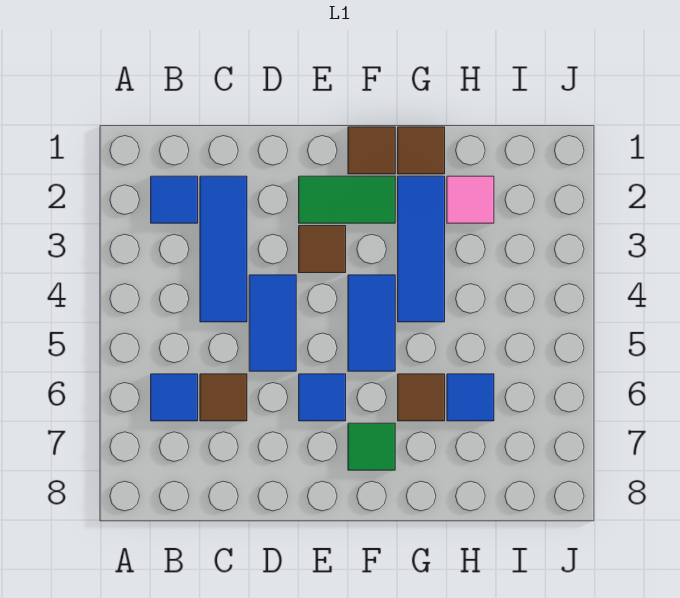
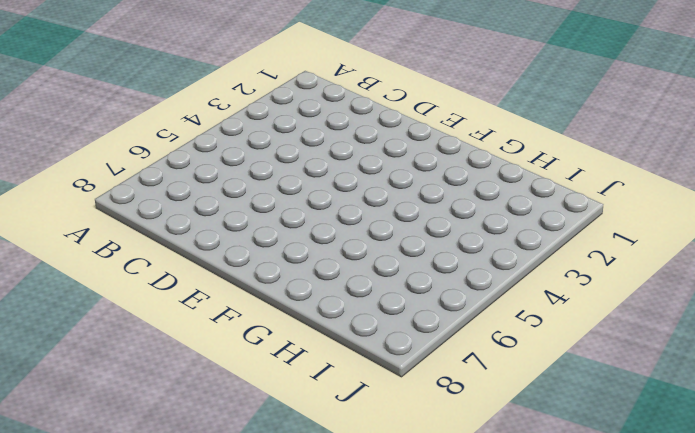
none -> blue tile B2 level 1
none -> blue tile B6 level 1
none -> blue tile C2:C4 level 1

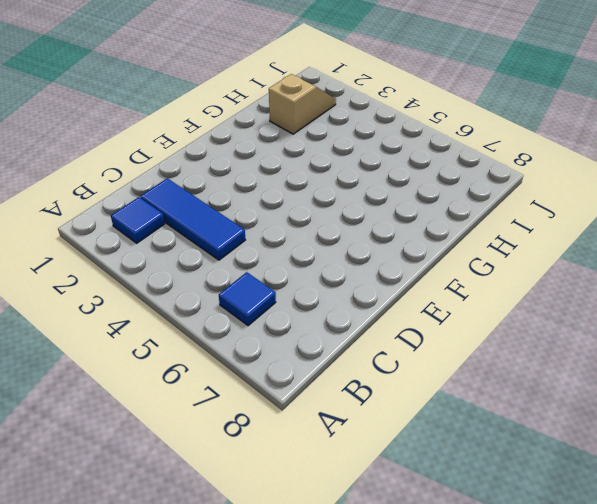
tan slope H2:I2 level 1 top H -> pink tile H2 level 1
none -> brown tile C6 level 1
none -> blue tile D4:D5 level 1
none -> green tile E2:F2 level 1

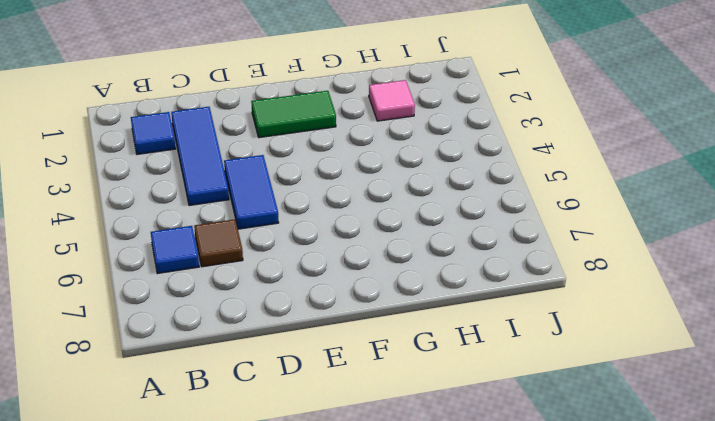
none -> brown tile E3 level 1
none -> blue tile E6 level 1
none -> brown tile F1 level 1

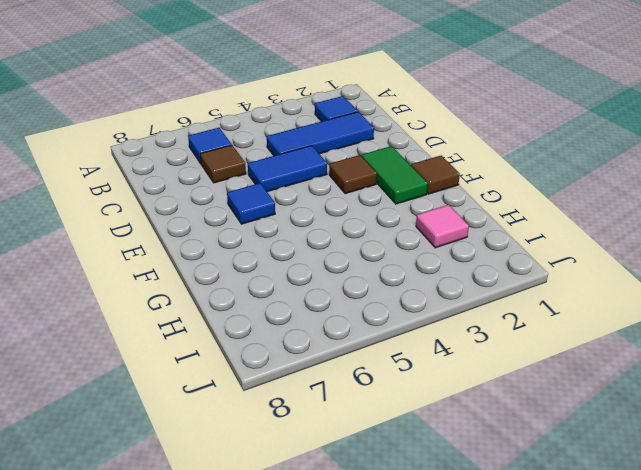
none -> blue tile F4:F5 level 1
none -> green tile F7 level 1
none -> brown tile G1 level 1

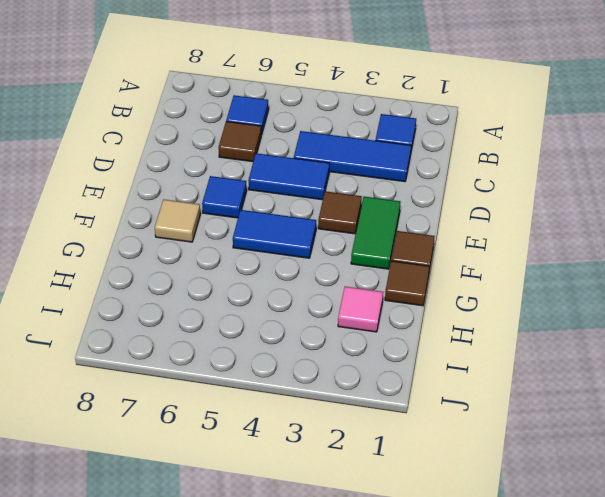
tan tile F7 level 1 -> green tile F7 level 1
none -> blue tile G2:G4 level 1
none -> brown tile G6 level 1
none -> blue tile H6 level 1

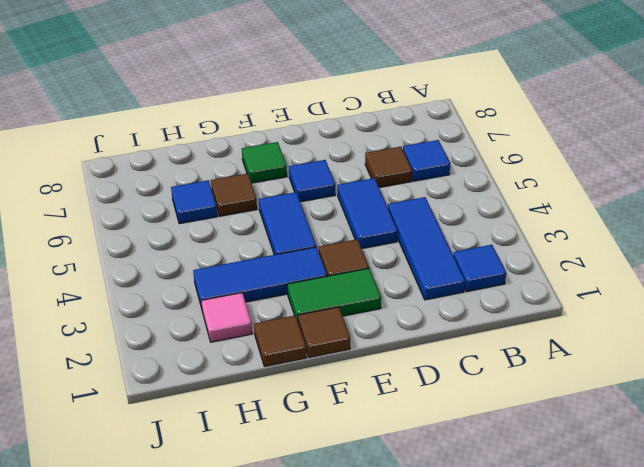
blue tile F3:H3 level 1 -> blue tile G2:G4 level 1

